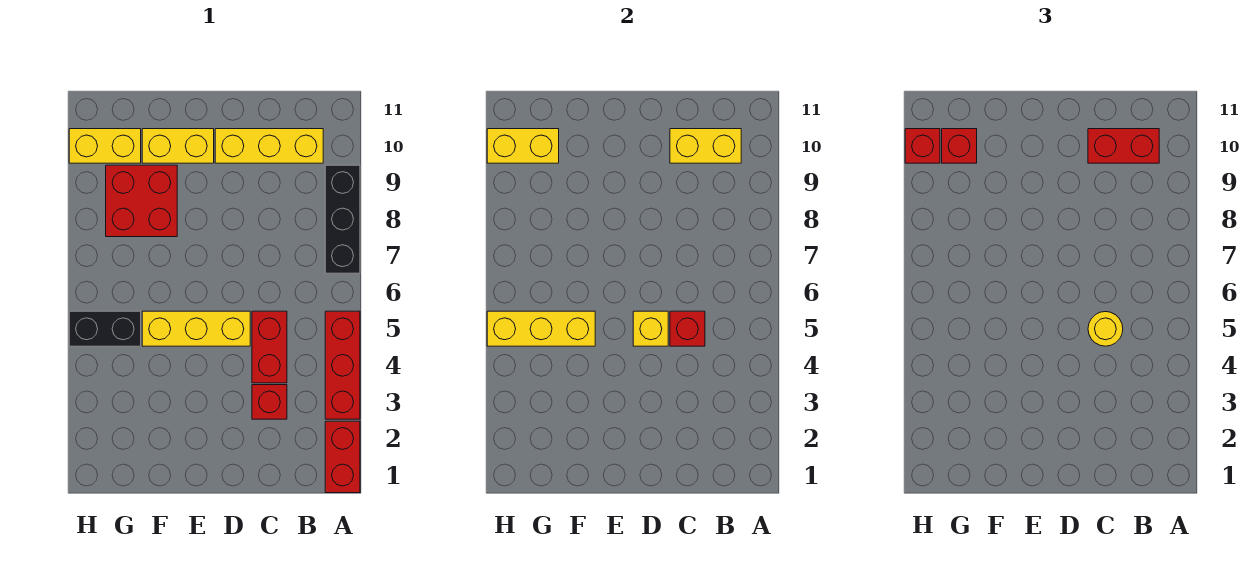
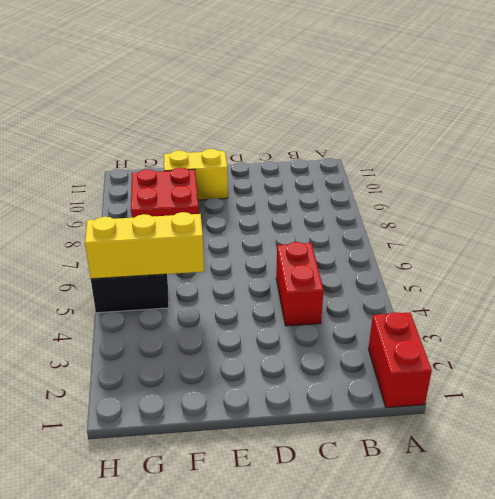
none -> red brick A3:A5 level 1
none -> black brick A7:A9 level 1
none -> yellow brick B10:D10 level 1

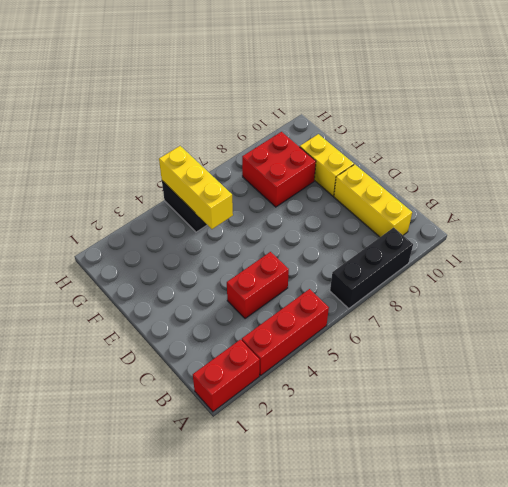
none -> red brick C3 level 1
none -> yellow brick D5:F5 level 1
none -> yellow brick G10:H10 level 1

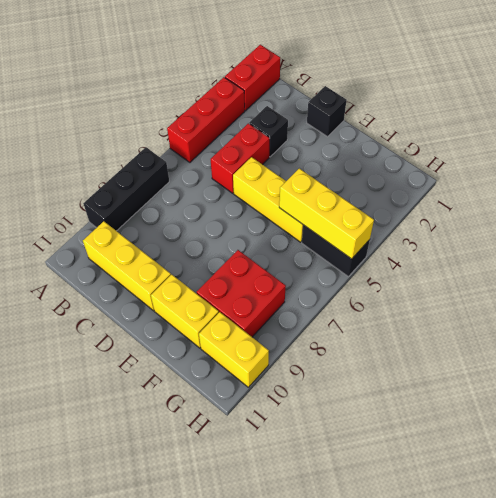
black brick C3 level 1 -> red brick C3 level 1
black brick D1 level 1 -> none
none -> yellow brick B10:C10 level 2
none -> red brick C5 level 2
none -> yellow brick D5 level 2

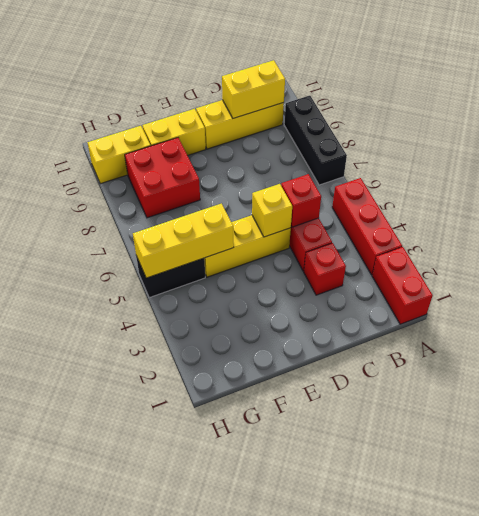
none -> yellow brick G10:H10 level 2
none -> red brick B10:C10 level 3
none -> yellow round brick C5 level 3

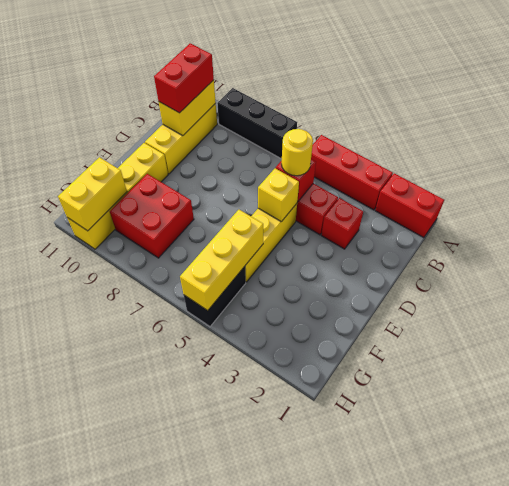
none -> red brick G10 level 3
none -> red brick H10 level 3

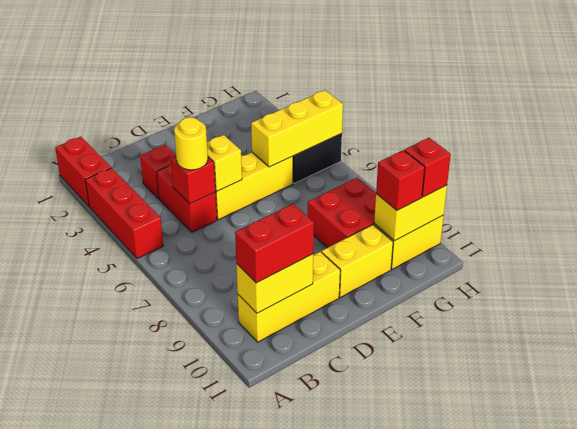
none -> black brick A7:A9 level 1

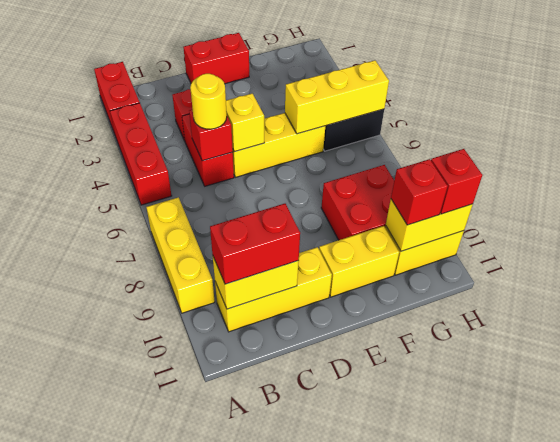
yellow brick A7:A9 level 1 -> black brick A7:A9 level 1
red brick D1:E1 level 1 -> none

